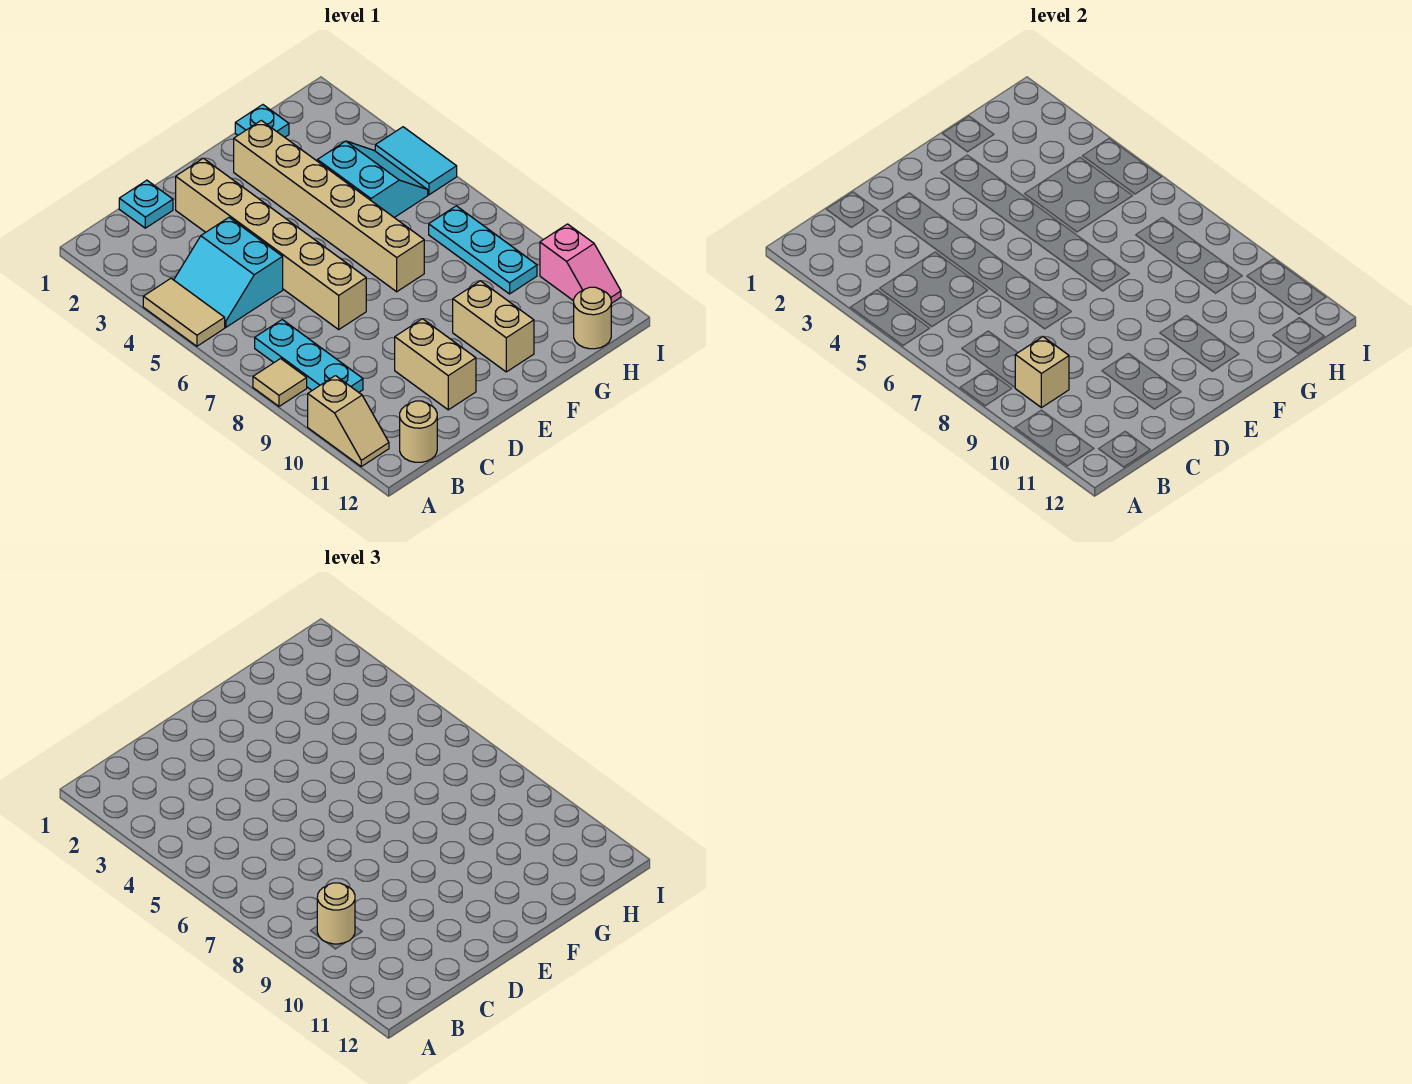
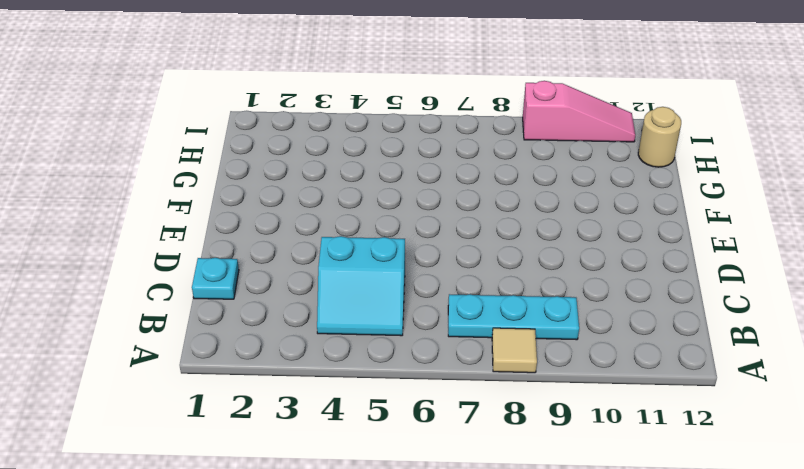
pink slope I9:I11 level 1 top 9 -> pink slope I10:I11 level 1 top 10
none -> tan tile A4:A5 level 1
none -> tan slope A10:A11 level 1 top 10
none -> tan round brick B12 level 1

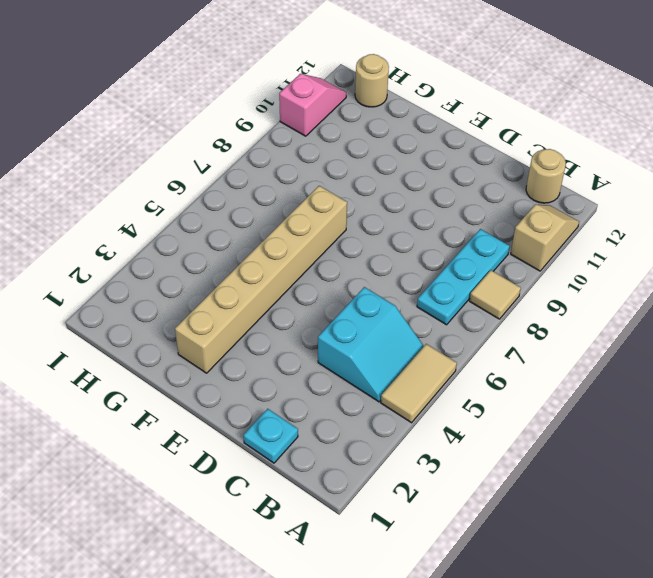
none -> tan brick D2:D7 level 1
none -> tan brick D10:D11 level 1
none -> tan brick F10:F11 level 1

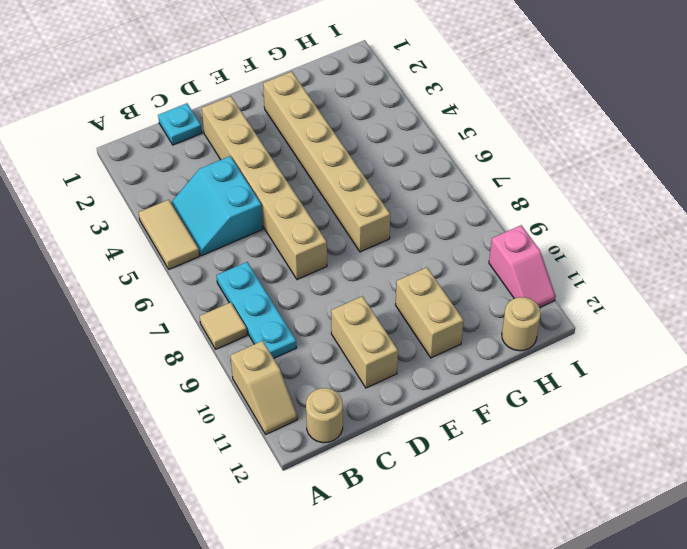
none -> cyan plate G1 level 1
none -> cyan slope G4:H5 level 1 top G
none -> cyan plate H7:H9 level 1

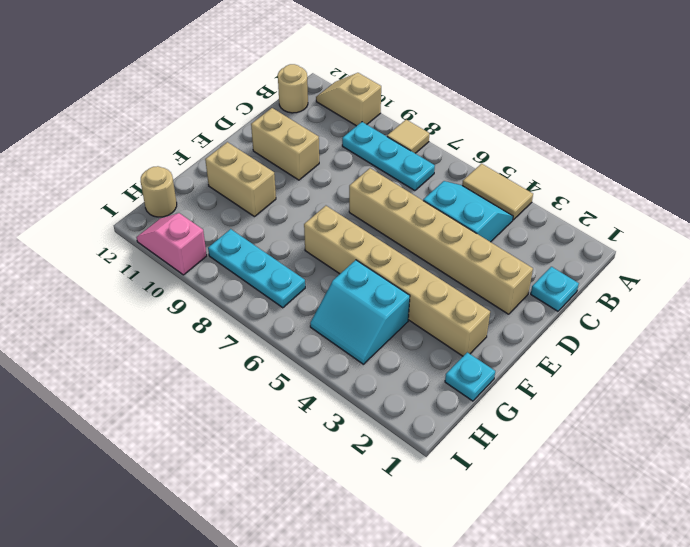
none -> cyan tile I4:I5 level 1
none -> tan brick B9 level 2
none -> tan round brick B9 level 3

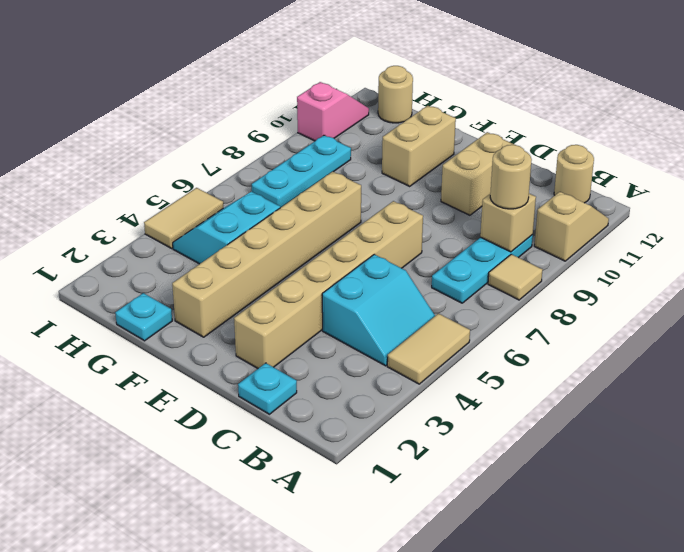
tan tile I4:I5 level 1 -> cyan tile I4:I5 level 1

